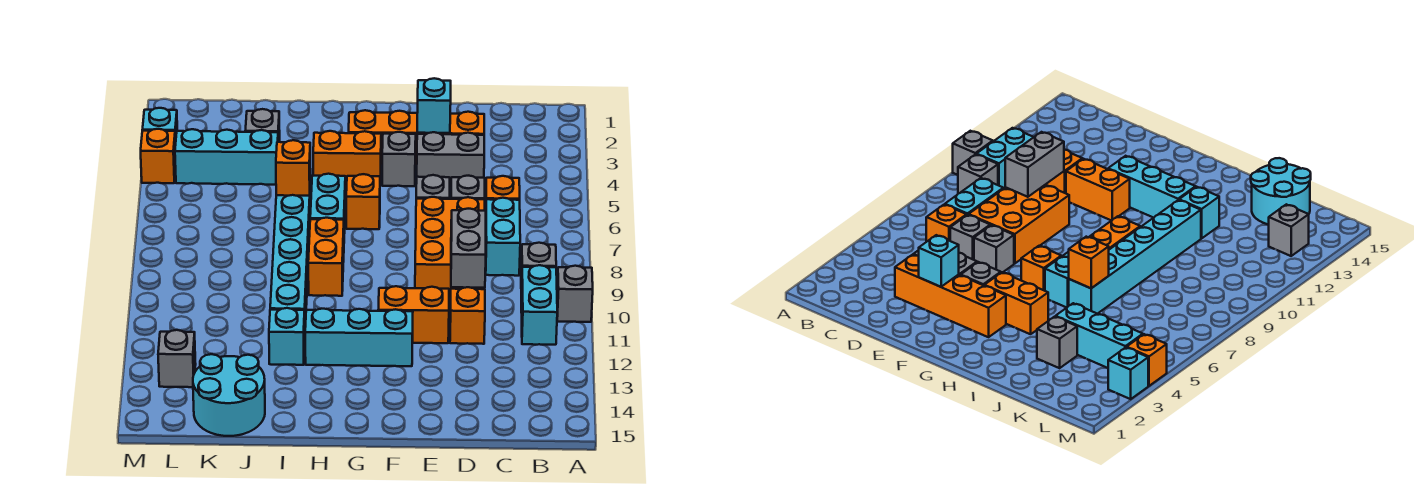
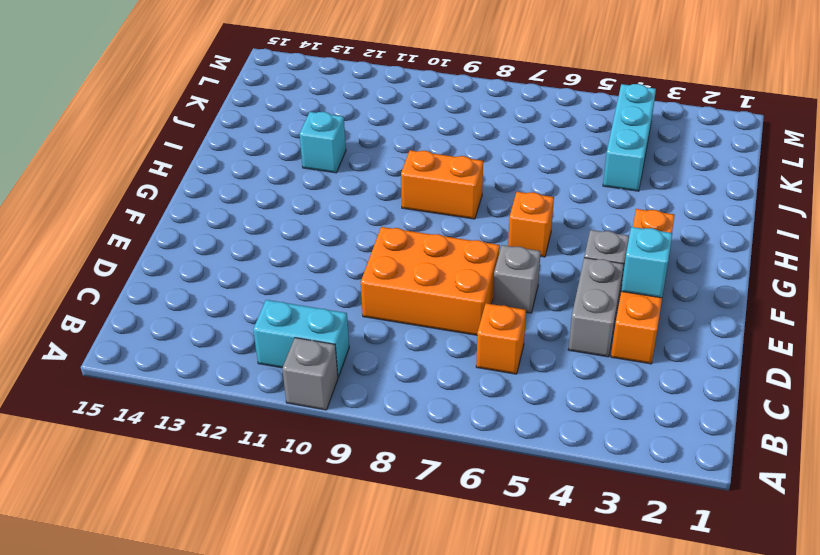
none -> grey brick B9 level 1
none -> cyan brick C7:C8 level 1
none -> grey brick D6 level 1

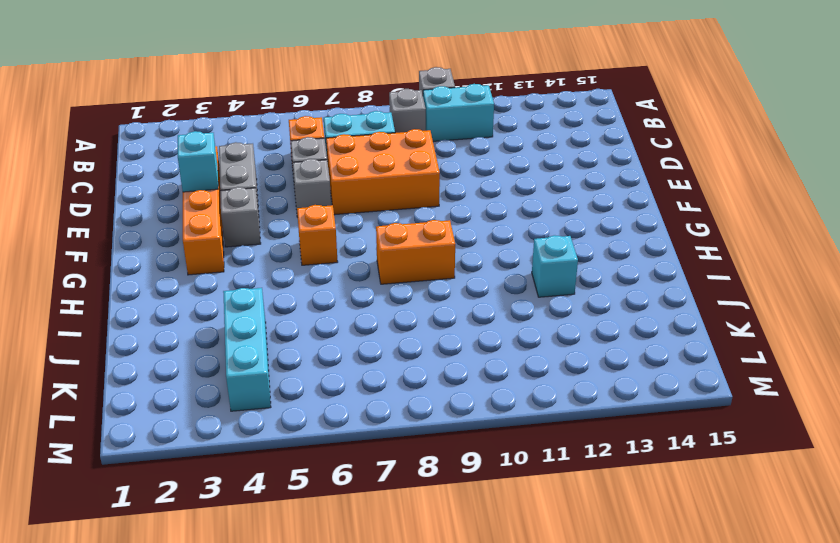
none -> orange brick D11 level 1
none -> orange brick E11:F11 level 1
none -> cyan brick F12:H12 level 1

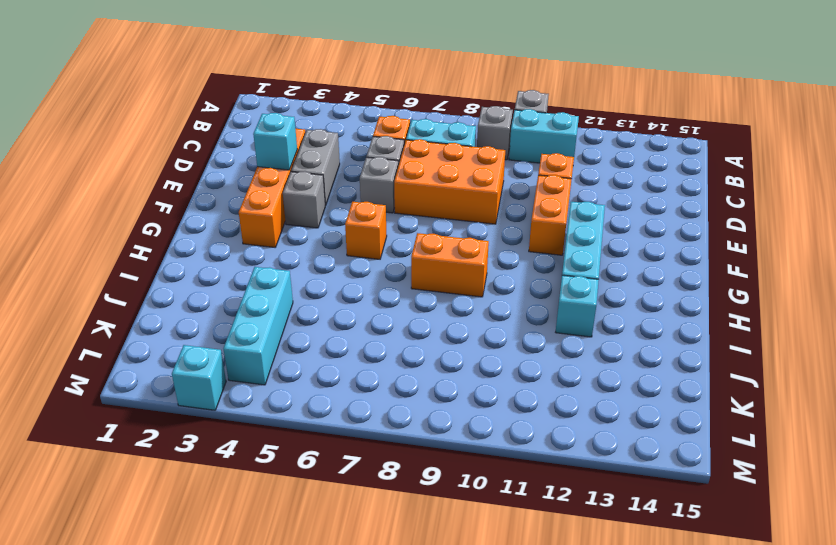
none -> orange brick G4:H4 level 1
none -> cyan brick H6:H7 level 1
none -> cyan brick I6:I11 level 1

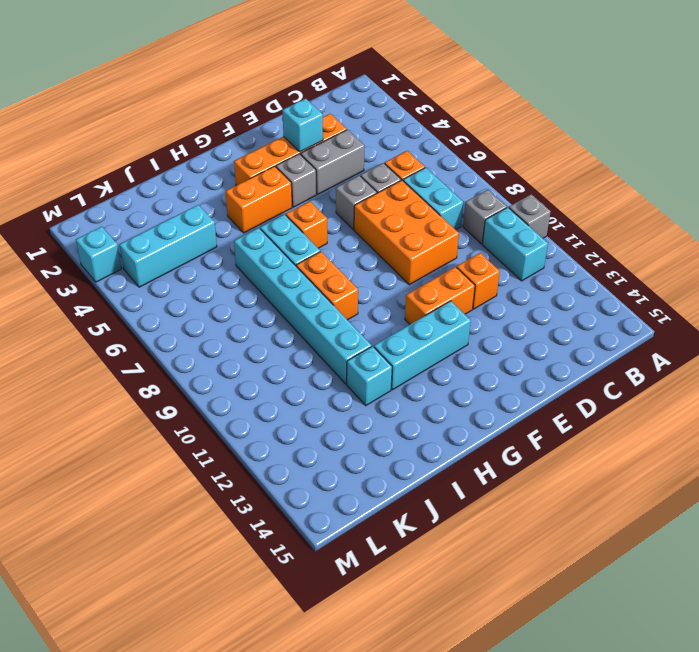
none -> grey brick J3 level 1
none -> cyan round brick J14:K15 level 1
none -> grey brick L13 level 1

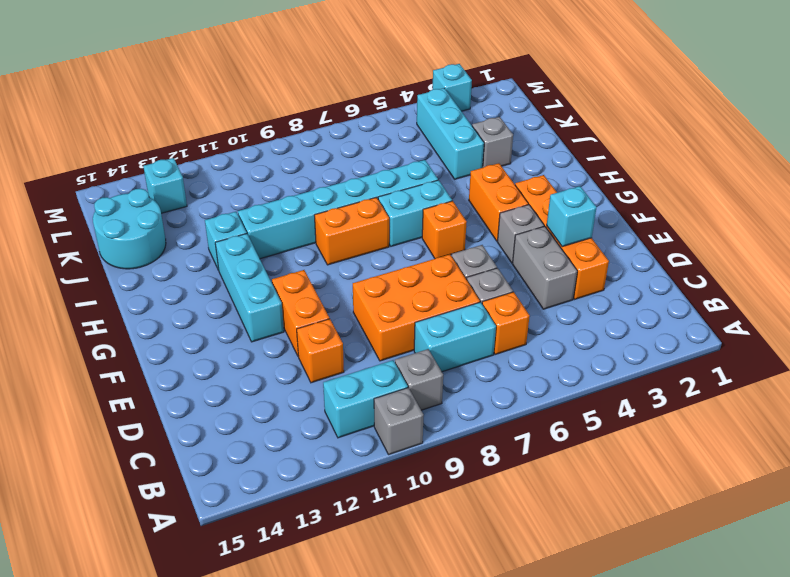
cyan brick L13 level 1 -> grey brick L13 level 1
none -> orange brick M4 level 1
none -> grey brick D9:D10 level 2
none -> orange brick I6 level 2

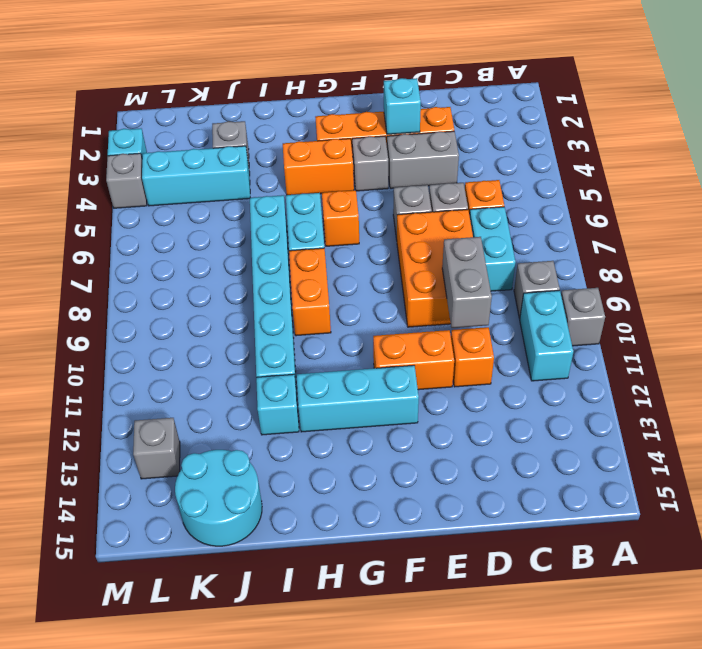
grey brick M4 level 1 -> orange brick M4 level 1
none -> orange brick I6 level 2

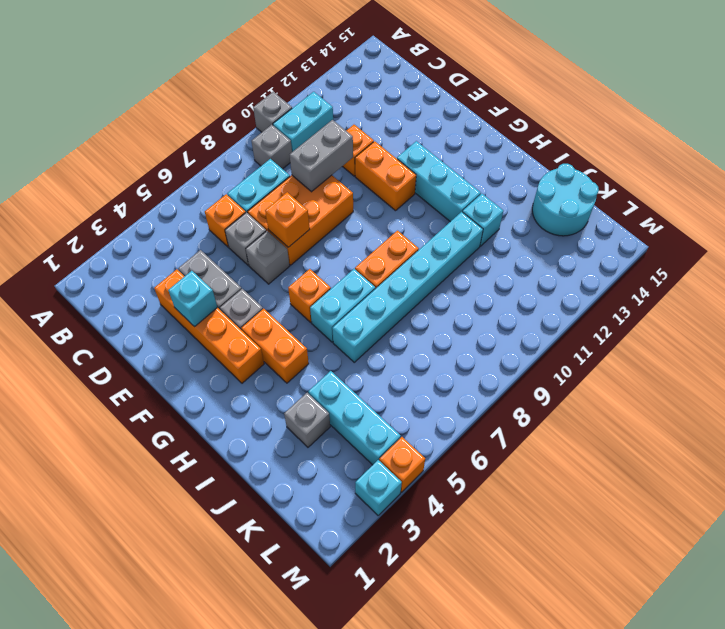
orange brick E7 level 2 -> orange brick I6 level 2
none -> grey brick L13 level 1

